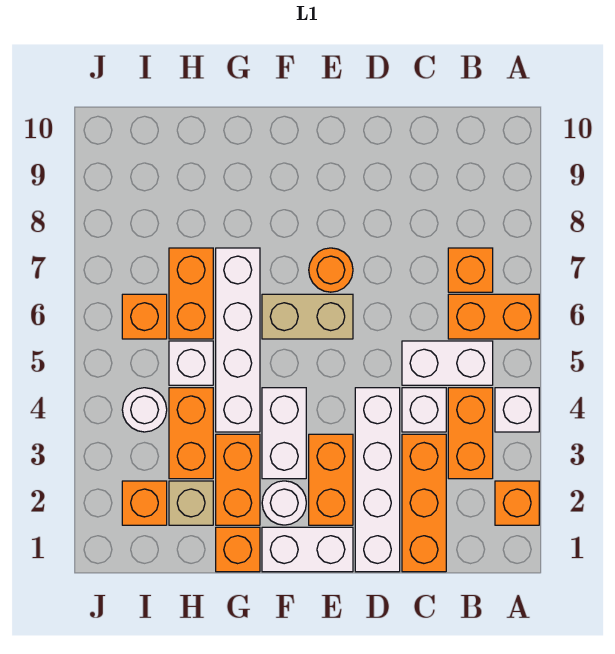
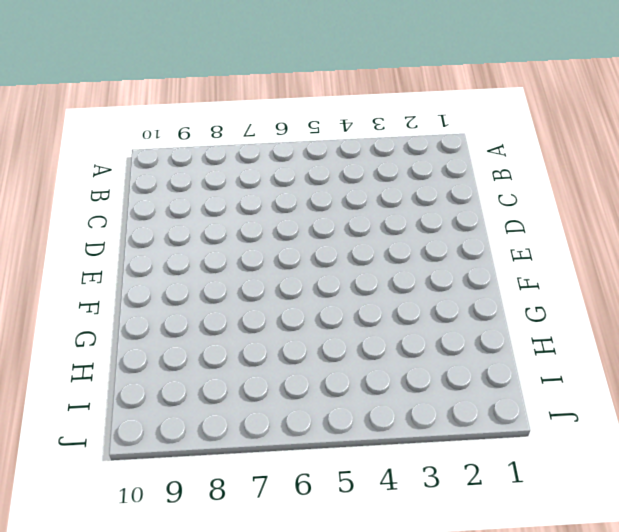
none -> orange brick A2 level 1
none -> white brick A4 level 1
none -> orange brick A6:B6 level 1

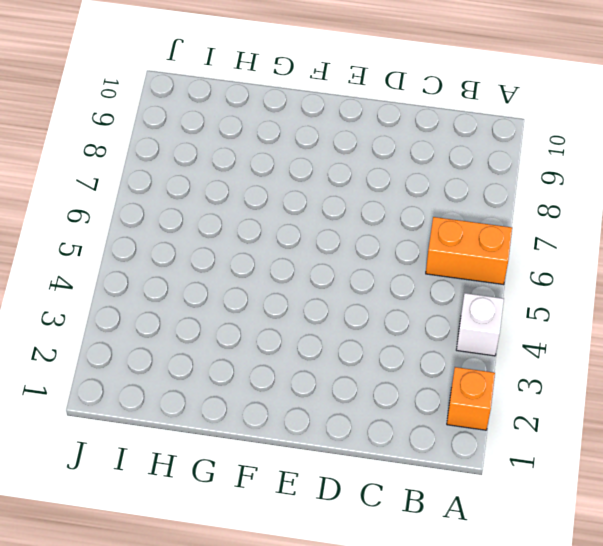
none -> orange brick B3:B4 level 1
none -> white brick B5:C5 level 1
none -> orange brick B7 level 1

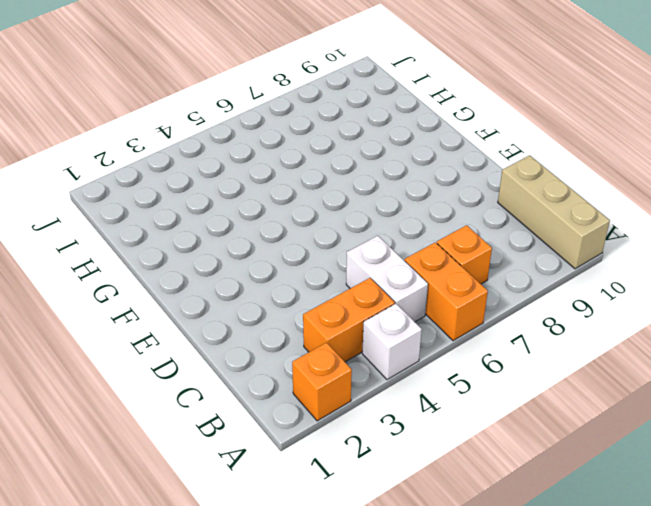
tan brick A10:C10 level 1 -> none
none -> orange brick C1:C3 level 1
none -> white brick C4 level 1
none -> white brick D1:D4 level 1

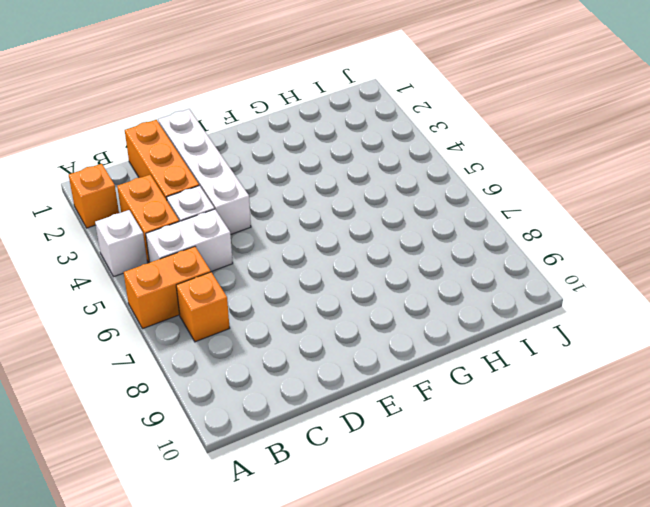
none -> white brick E1:F1 level 1
none -> orange brick E2:E3 level 1
none -> tan brick E6:F6 level 1

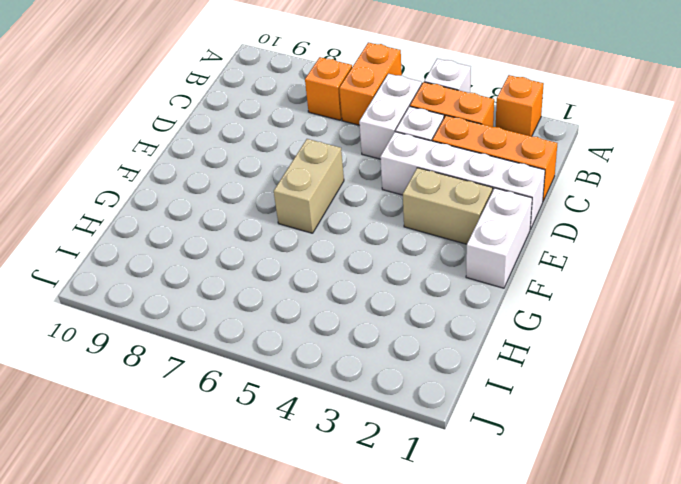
tan brick E2:E3 level 1 -> orange brick E2:E3 level 1
none -> orange round brick E7 level 1
none -> white round brick F2 level 1
none -> white brick F3:F4 level 1

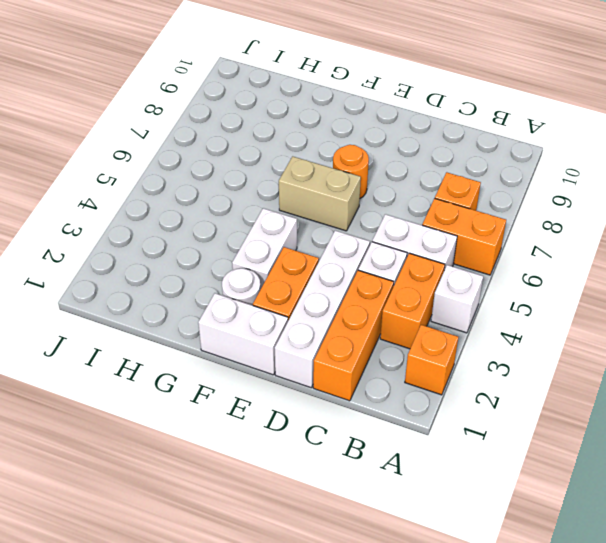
none -> orange brick G1 level 1
none -> orange brick G2:G3 level 1
none -> white brick G4:G7 level 1

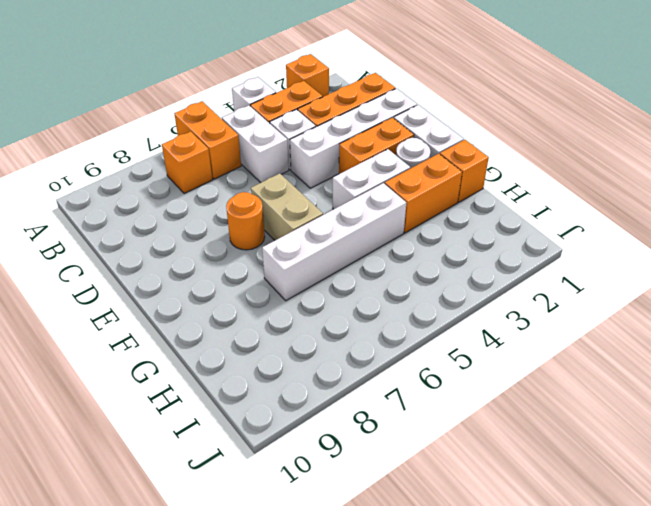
none -> tan brick H2 level 1
none -> orange brick H3:H4 level 1
none -> white brick H5 level 1

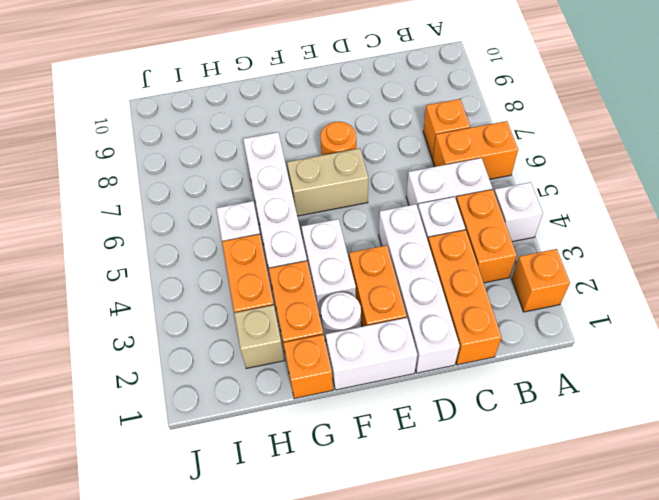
none -> orange brick H6:H7 level 1
none -> orange brick I2 level 1
none -> white round brick I4 level 1

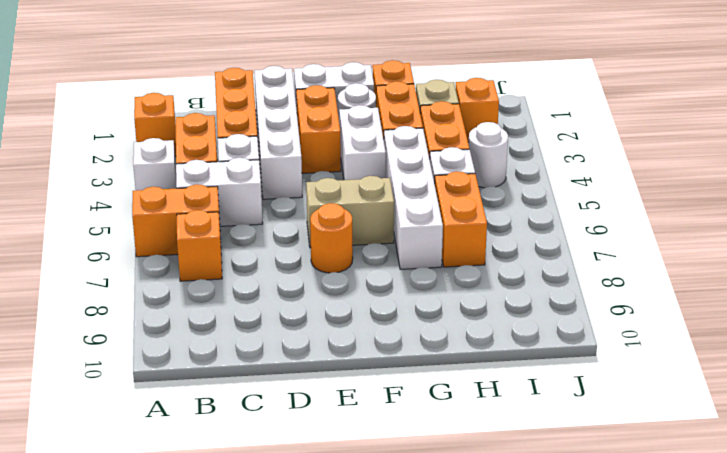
none -> orange brick I6 level 1

